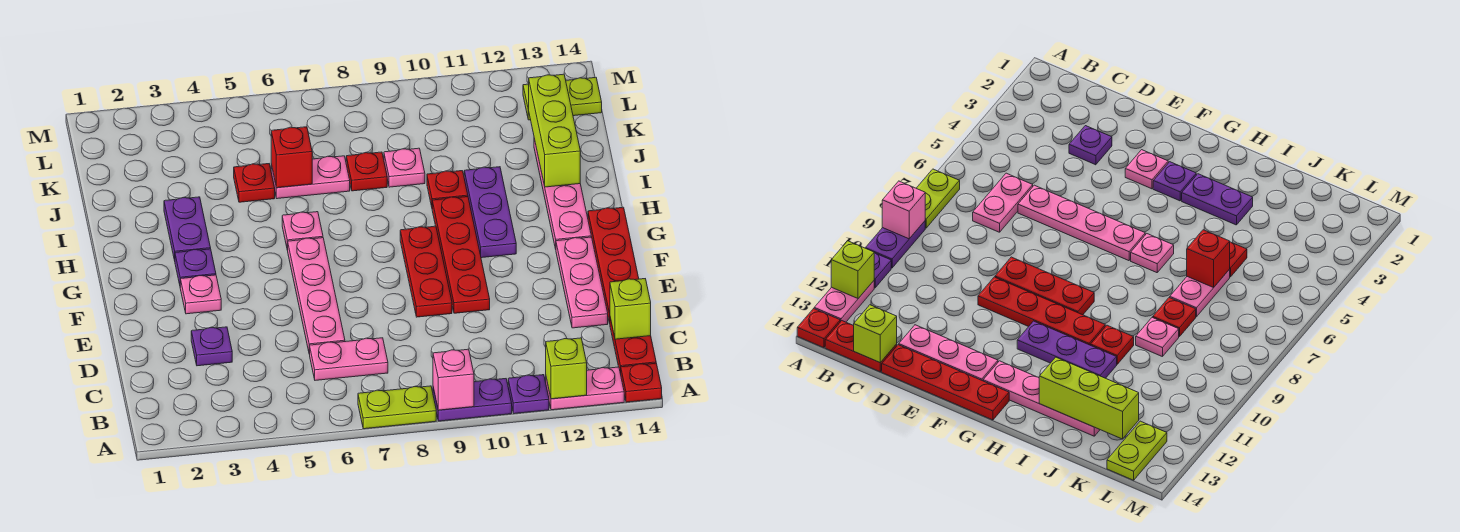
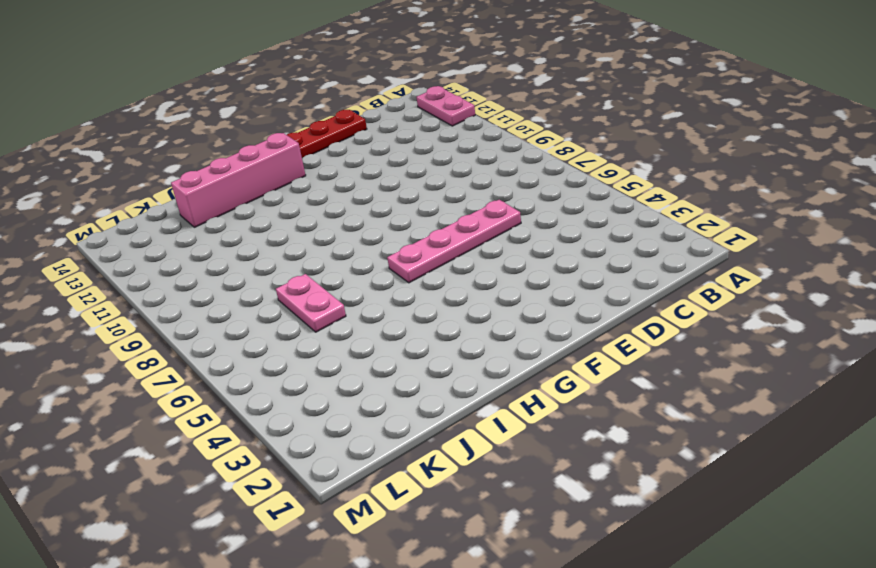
pink brick G13:J13 level 1 -> pink plate G13:J13 level 1
none -> lime plate A7:A8 level 1
none -> purple plate A9:A10 level 1
none -> purple plate A11 level 1
none -> red plate A14 level 1

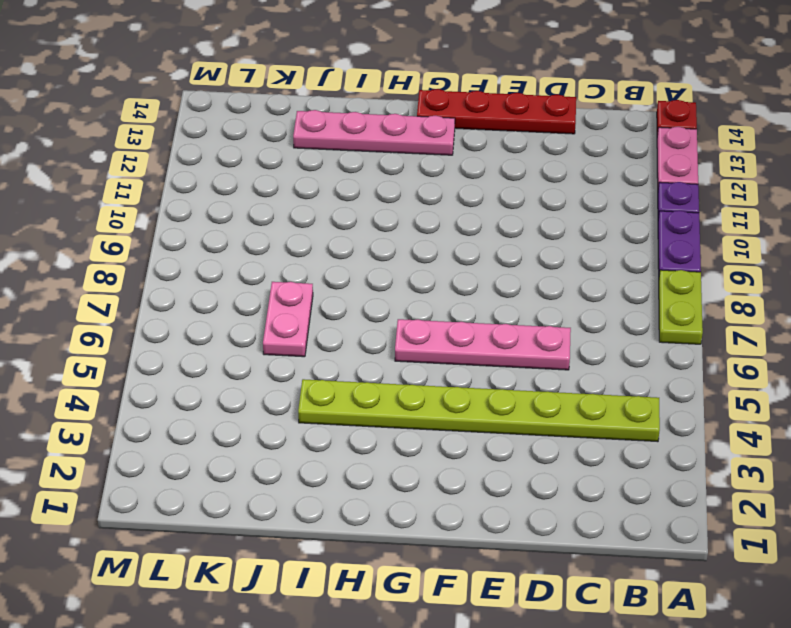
lime plate B4:I4 level 1 -> none
none -> red plate B14:C14 level 1
none -> pink plate C6:C7 level 1
none -> purple plate D3 level 1
none -> pink plate D13:F13 level 1

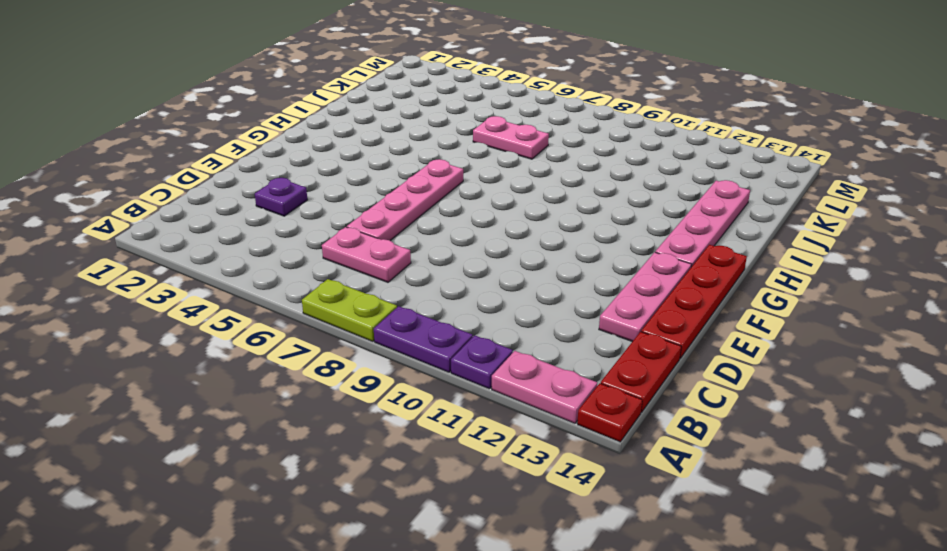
none -> red plate E9:G9 level 1
none -> red plate E10:H10 level 1
none -> pink plate F3 level 1
none -> purple plate G3 level 1

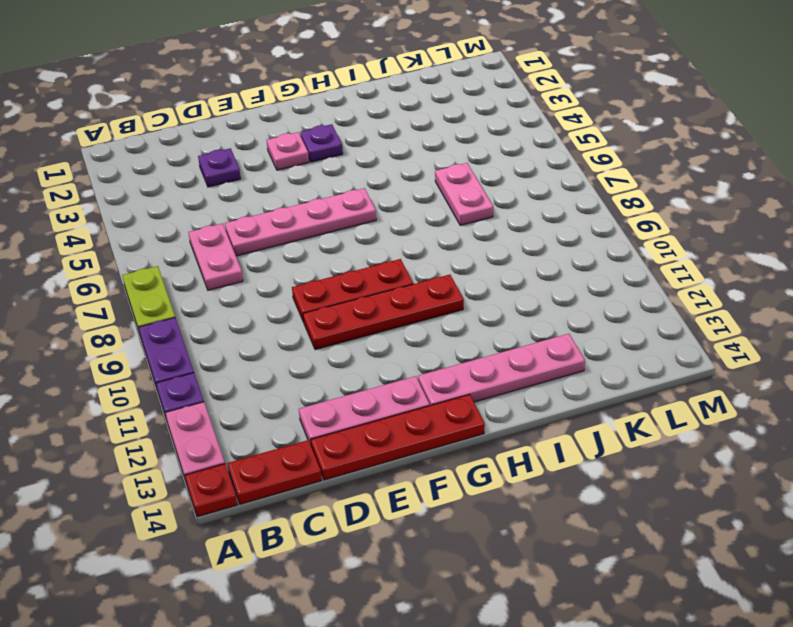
none -> purple plate G11:I11 level 1
none -> purple plate H3:I3 level 1
none -> pink plate H6 level 1
none -> red plate I10 level 1

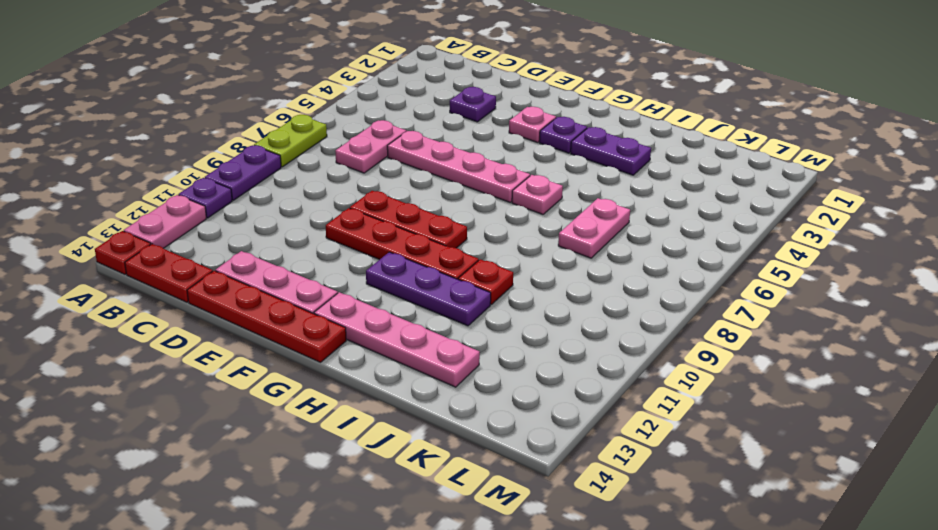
none -> red plate J5 level 1
none -> red plate J8 level 1
none -> pink plate J9 level 1
none -> lime plate L13:L14 level 1

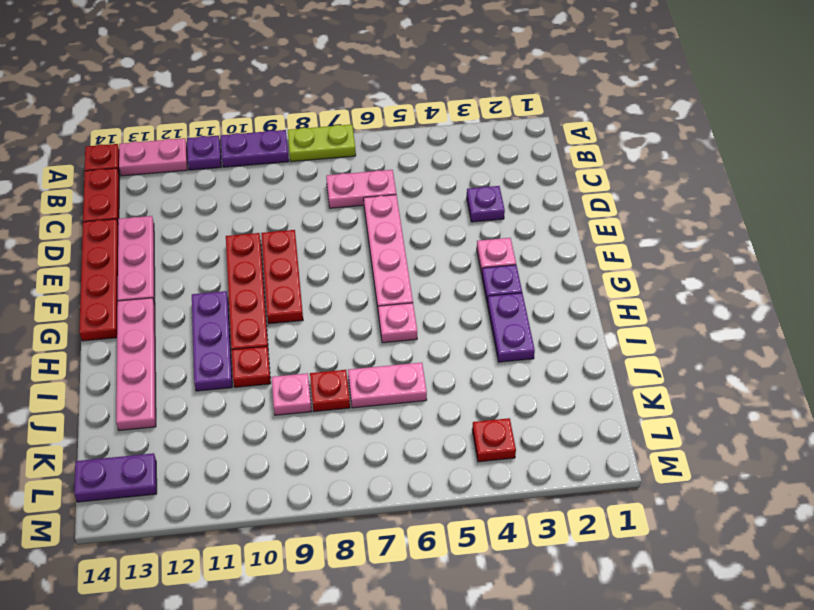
red plate L4 level 1 -> red plate J5 level 1
purple plate L13:L14 level 1 -> lime plate L13:L14 level 1
none -> pink brick A9 level 2
none -> lime brick A12 level 2
none -> lime brick C14 level 2
none -> lime brick I13:K13 level 2

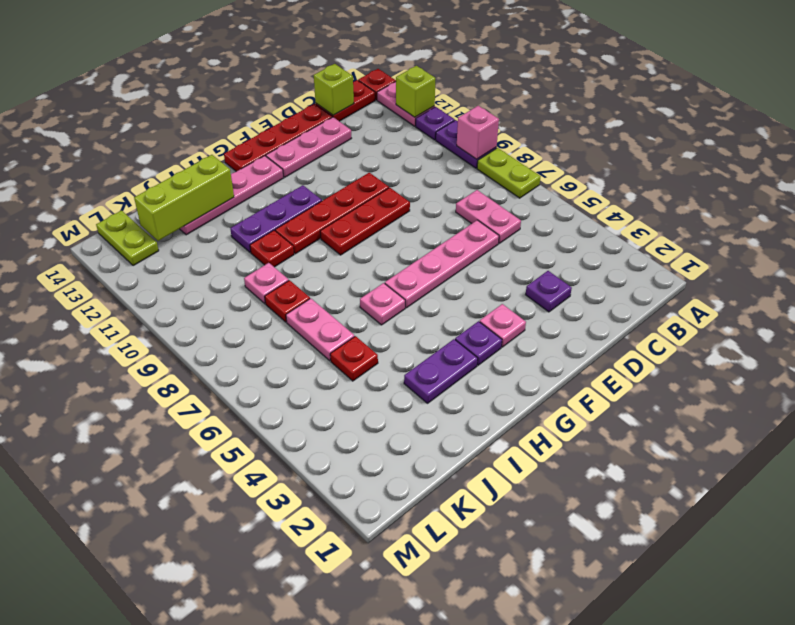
none -> red brick J6 level 2

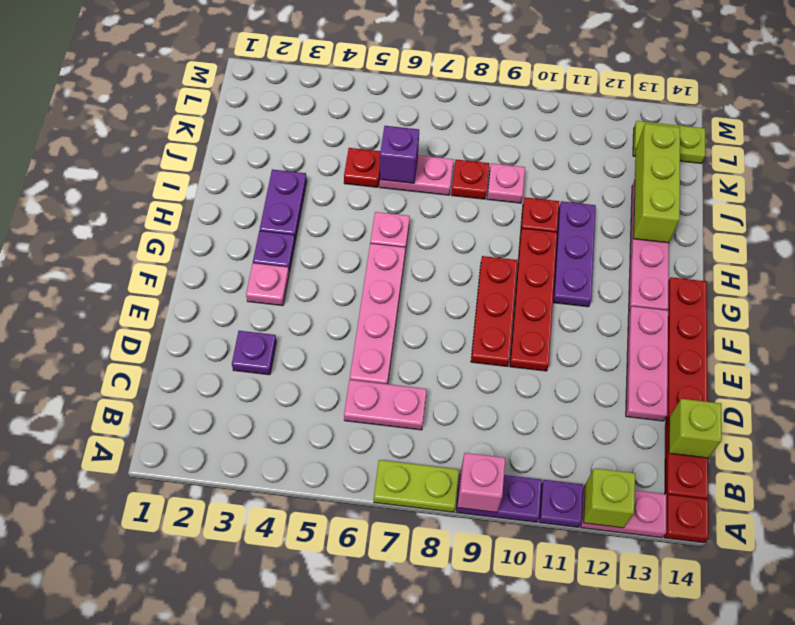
purple brick J6 level 2 -> red brick J6 level 2

